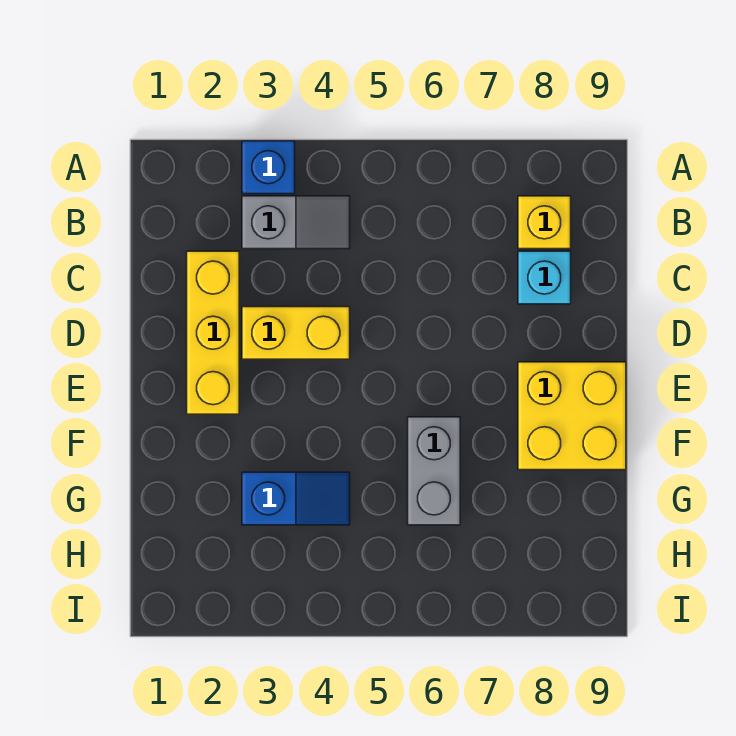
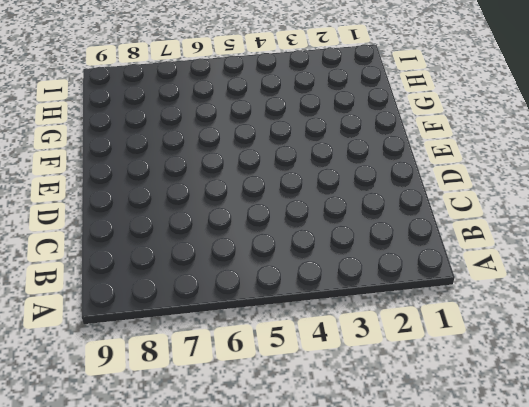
none -> blue brick A3 level 1
none -> grey slope B3:B4 level 1 top 3

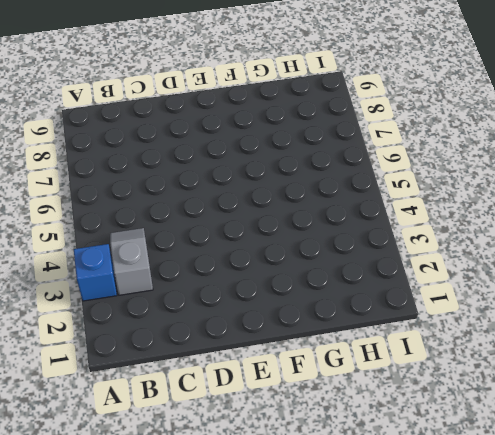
none -> yellow brick B8 level 1
none -> yellow brick C2:E2 level 1

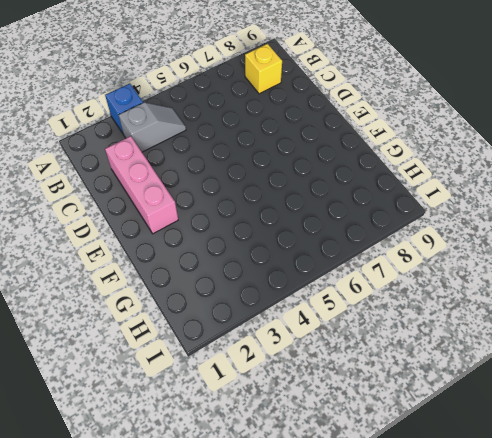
pink brick C2:E2 level 1 -> yellow brick C2:E2 level 1
none -> cyan brick C8 level 1
none -> yellow brick D3:D4 level 1

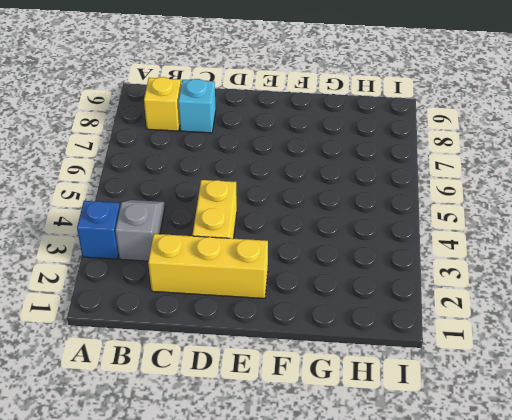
none -> yellow brick E8:F9 level 1
none -> grey brick F6:G6 level 1

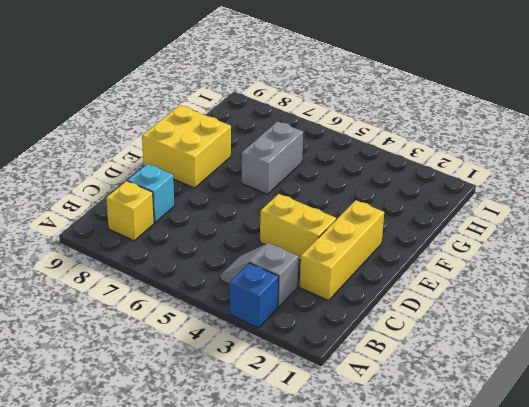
none -> blue slope G3:G4 level 1 top 3

